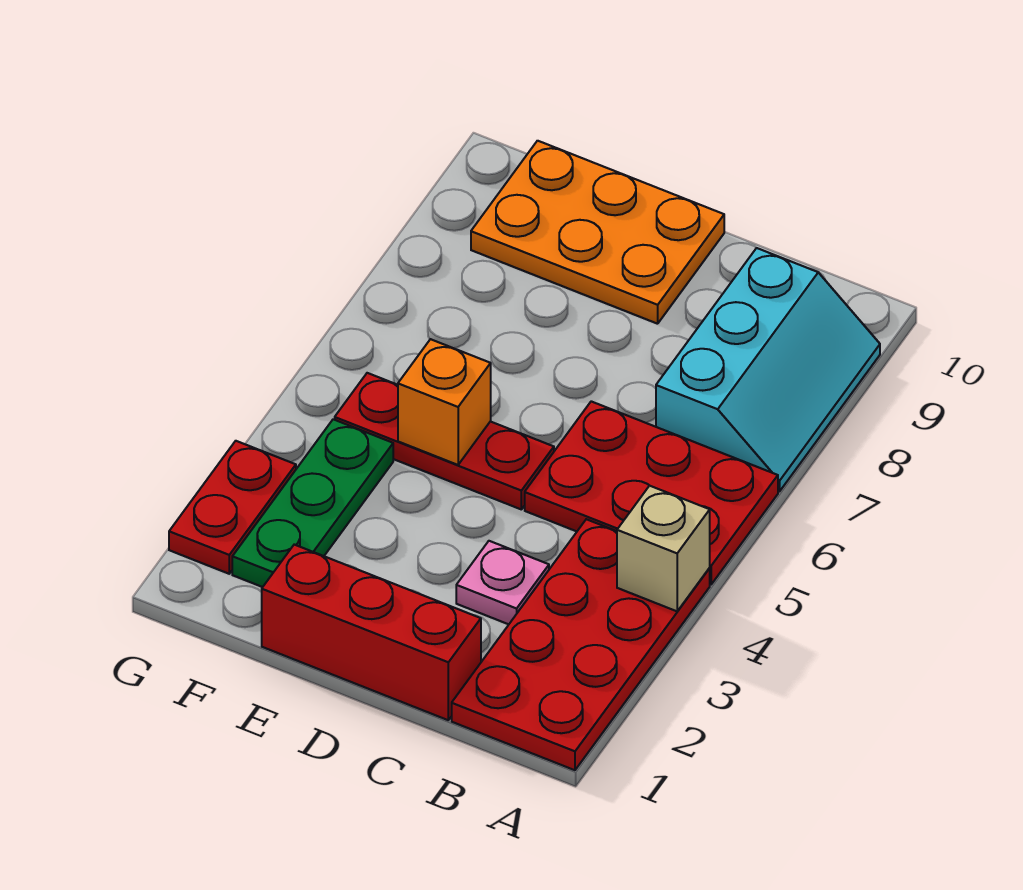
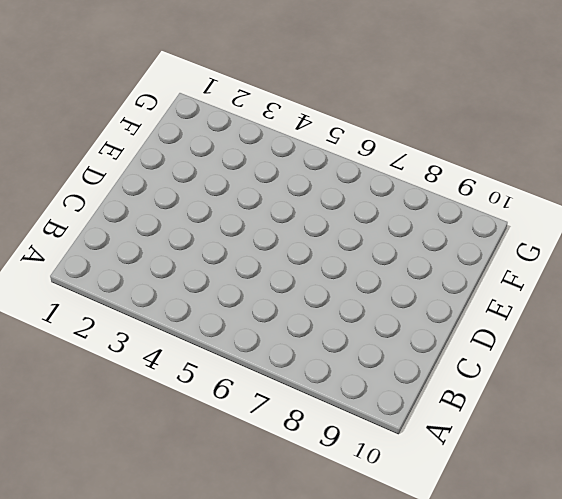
none -> red plate A1:B4 level 1
none -> red plate A5:C6 level 1

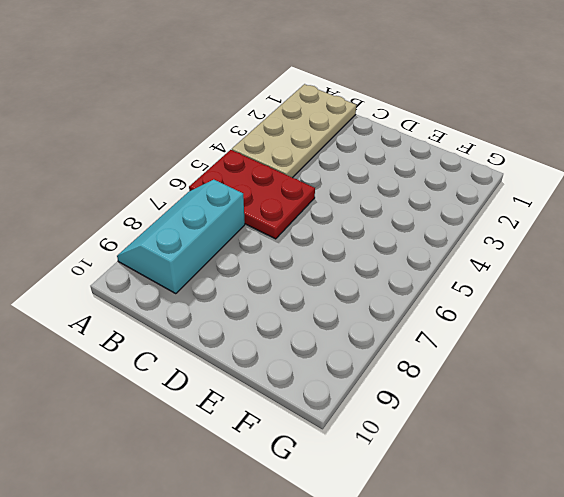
tan plate A1:B4 level 1 -> red plate A1:B4 level 1
none -> red brick C1:E1 level 1
none -> pink plate C3 level 1

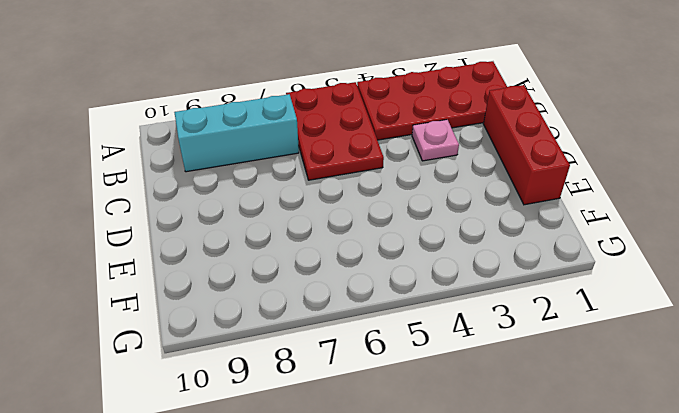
none -> red plate D5:F5 level 1
none -> orange plate D9:F10 level 1

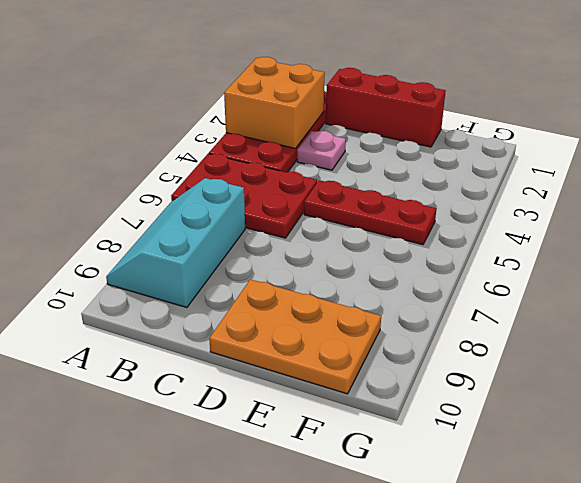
orange brick A2:B3 level 2 -> none
none -> green plate F2:F4 level 1
none -> red plate G2:G3 level 1

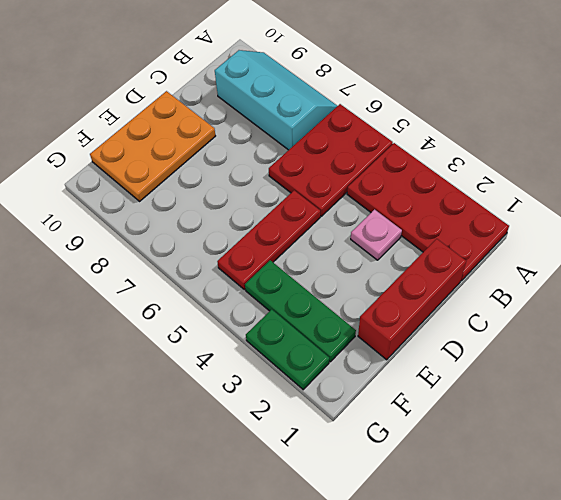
green plate G2:G3 level 1 -> red plate G2:G3 level 1
none -> tan brick A4 level 2
none -> orange brick E5 level 2

